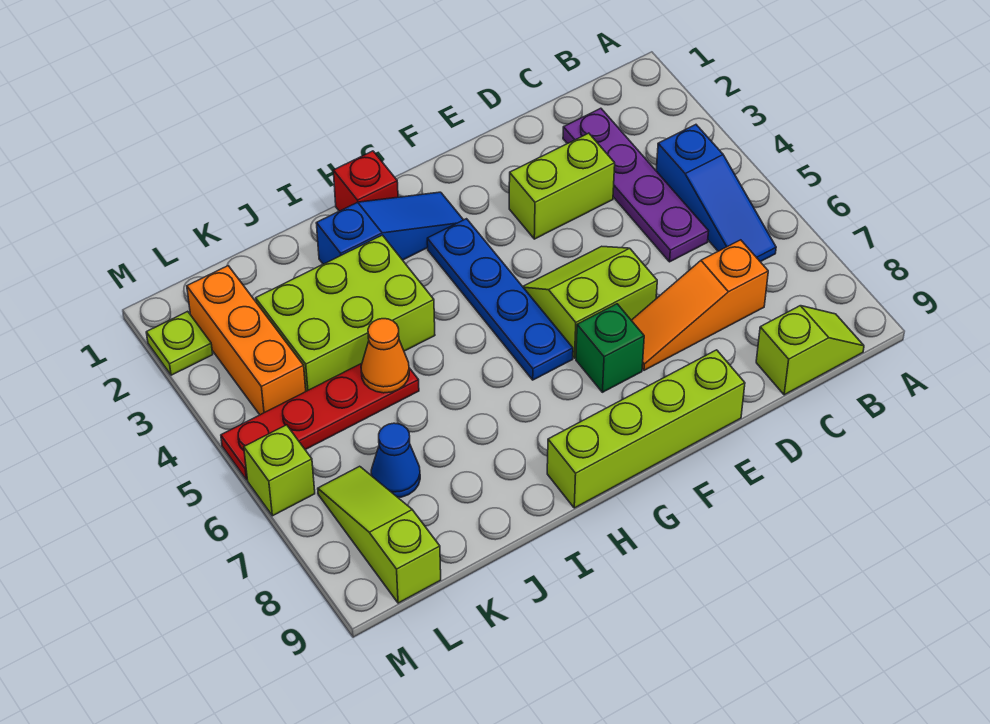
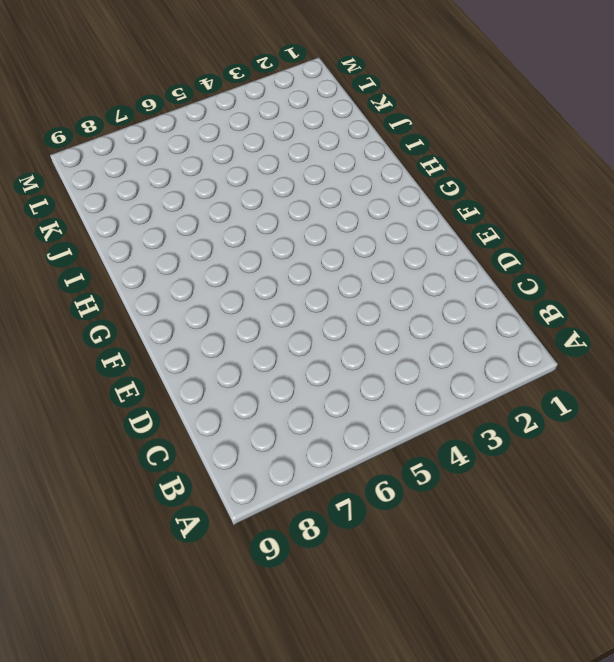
none -> blue slope B4:B6 level 1 top 4
none -> lime slope B9:C9 level 1 top C
none -> purple plate C2:C5 level 1

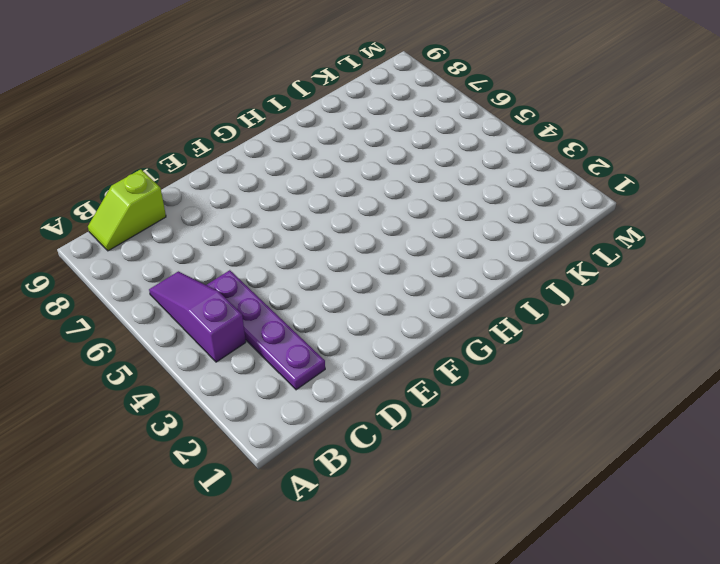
purple slope B4:B6 level 1 top 4 -> blue slope B4:B6 level 1 top 4
none -> orange slope C7:E7 level 1 top C
none -> lime brick D3:E3 level 1
none -> lime slope E5:F6 level 1 top 6

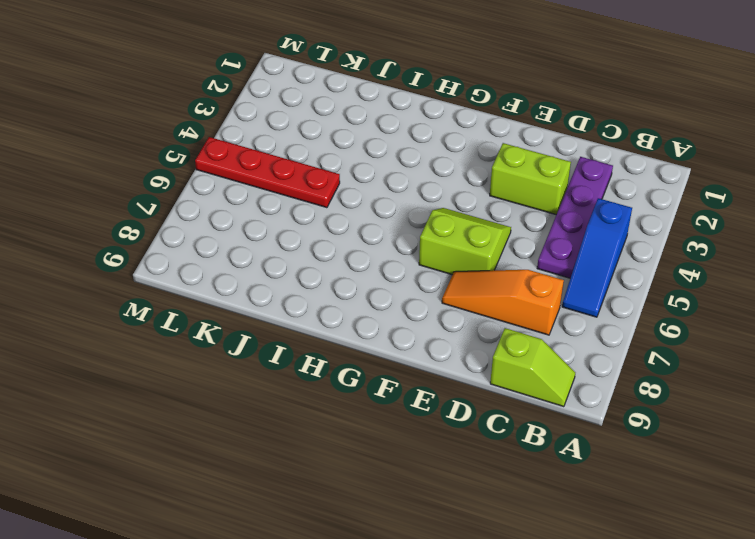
none -> lime brick E9:H9 level 1
none -> green brick F7 level 1
none -> blue slope G2:I2 level 1 top I

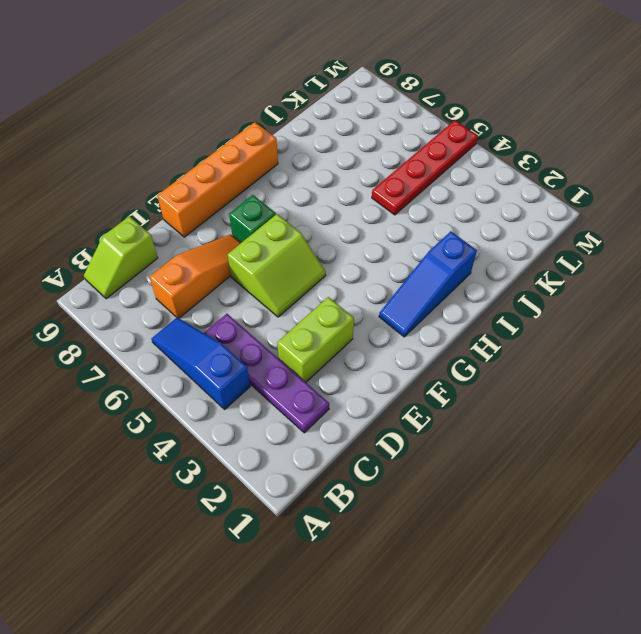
orange brick E9:H9 level 1 -> lime brick E9:H9 level 1
none -> blue plate G3:G6 level 1
none -> red brick H1 level 1
none -> lime brick I3:K4 level 1

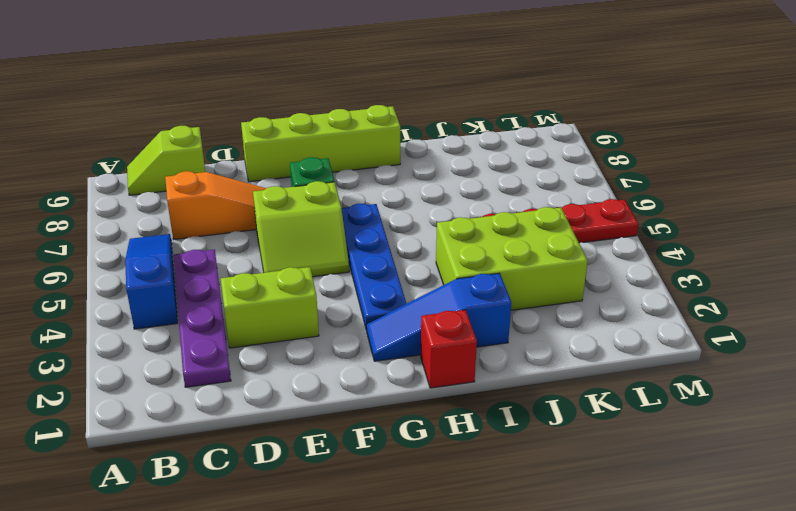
none -> blue cone K7 level 1
none -> orange brick L2:L4 level 1
none -> lime slope L7:L9 level 1 top 9

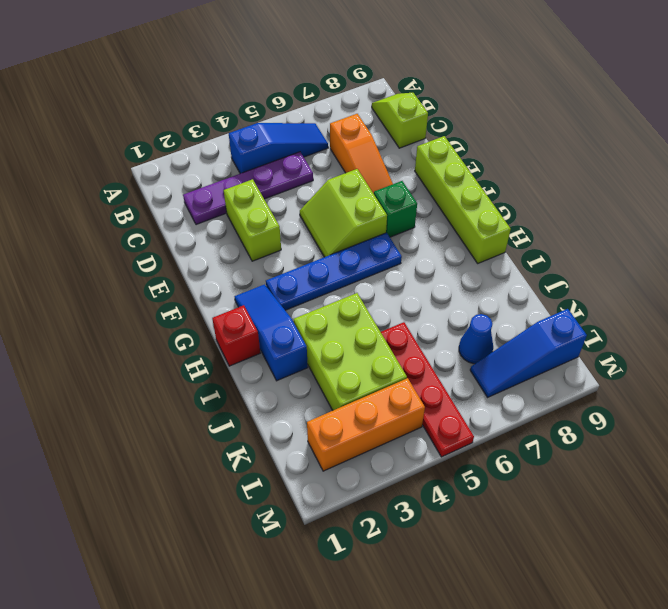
blue slope L7:L9 level 1 top 9 -> lime slope L7:L9 level 1 top 9
none -> lime plate M2 level 1
none -> lime brick M6 level 1
none -> orange cone J5 level 2

